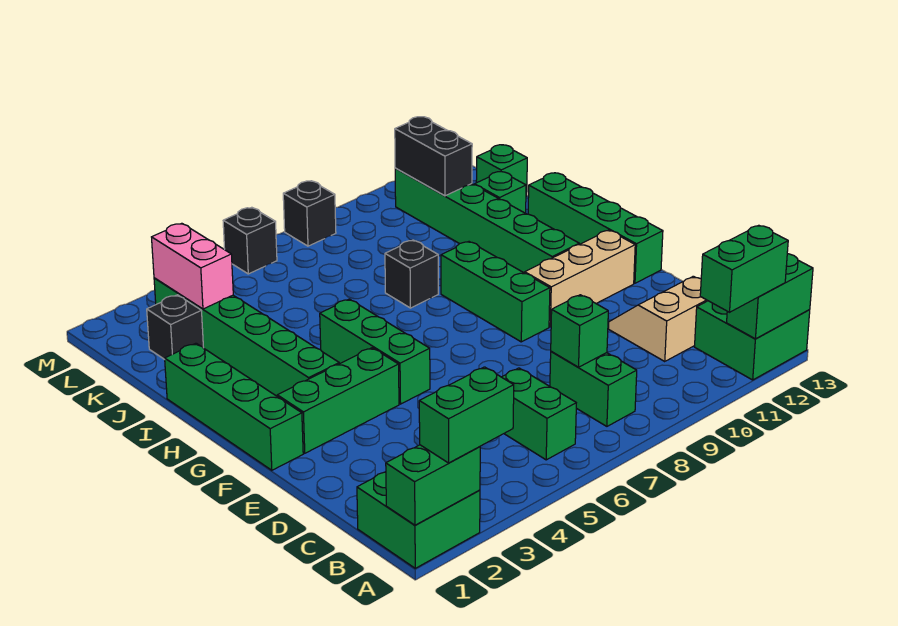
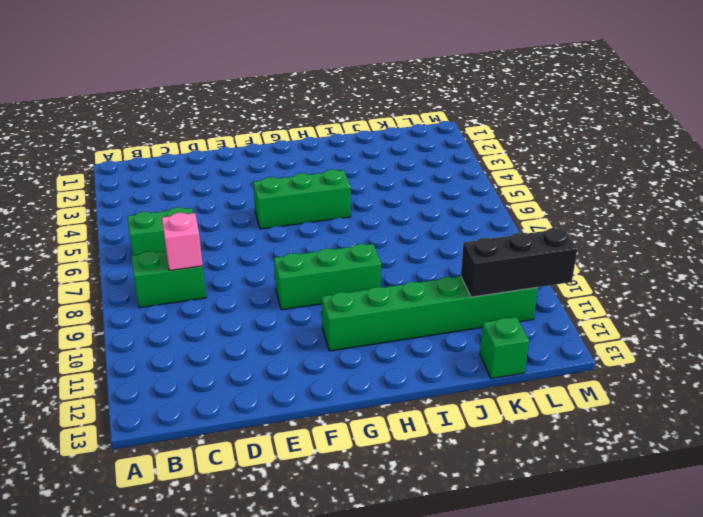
pink brick C8 level 2 -> green brick C8 level 2
black brick K11:M11 level 2 -> black brick K11:L11 level 2
none -> green brick A1:B2 level 1
none -> green brick A12:B13 level 1
none -> tan slope C11:D12 level 1 top C

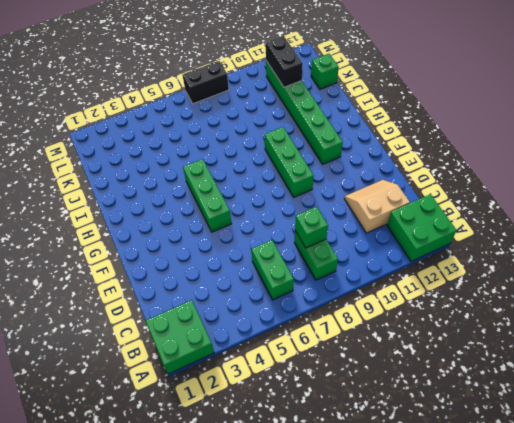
black brick M7:M8 level 1 -> black brick M8 level 1
none -> green brick F1:I1 level 1
none -> green brick F2:F4 level 1
none -> tan brick F10:F12 level 1

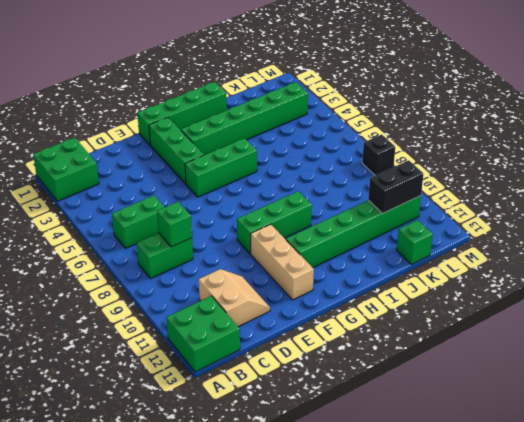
none -> green brick F13:I13 level 1
none -> black brick I8 level 1
none -> green brick J12 level 1

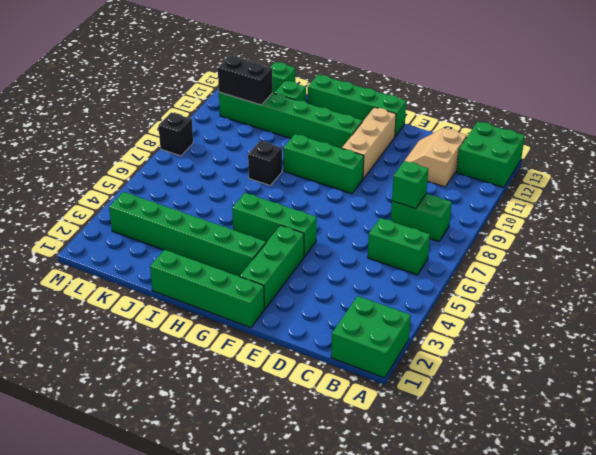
none -> black brick K2 level 1
none -> black brick M6 level 1
none -> green brick A1:A2 level 2

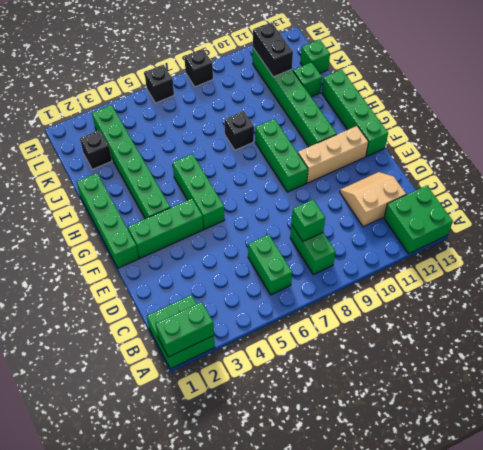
none -> green brick A12:A13 level 2
none -> pink brick K3:L3 level 2
none -> green brick A2:A3 level 3

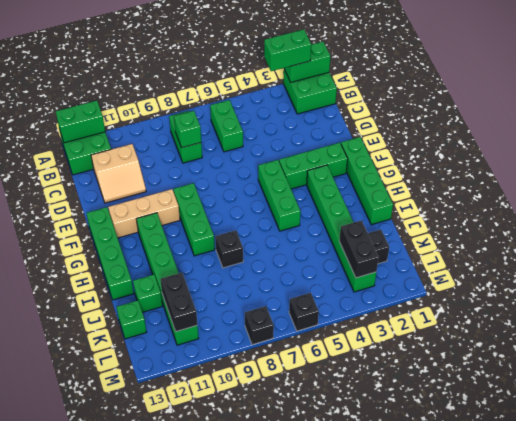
black brick K3:L3 level 2 -> pink brick K3:L3 level 2
none -> green brick A11:A12 level 3

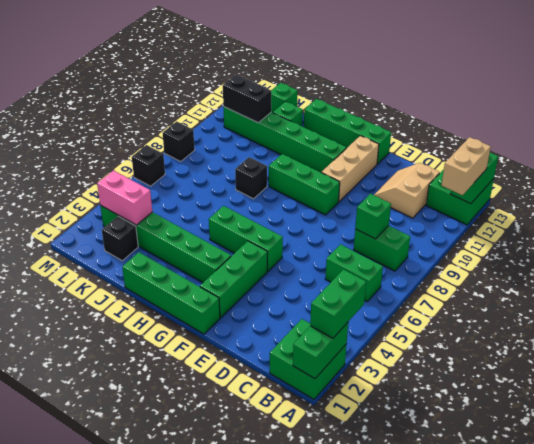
tan brick A11:A12 level 3 -> green brick A11:A12 level 3

